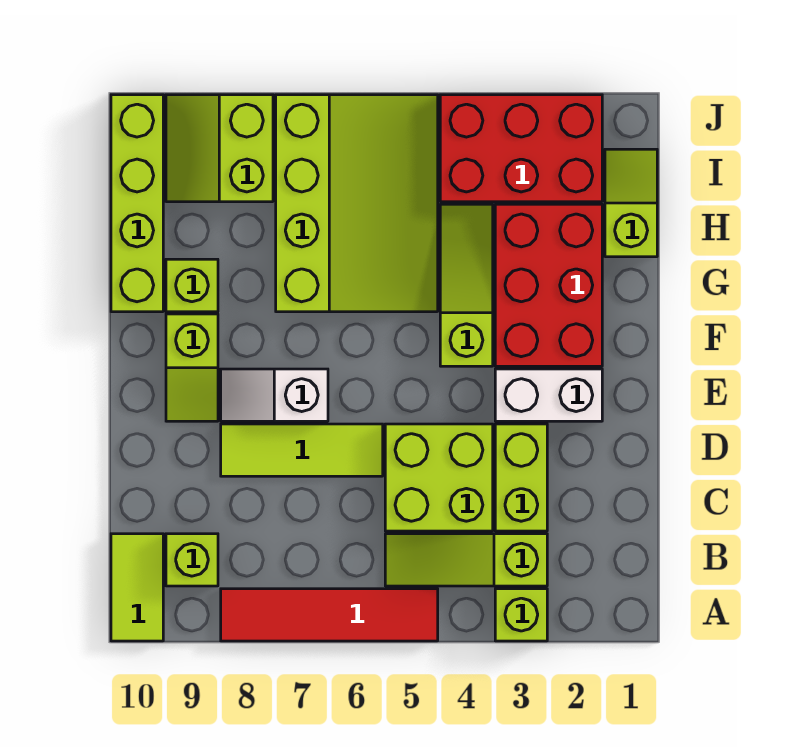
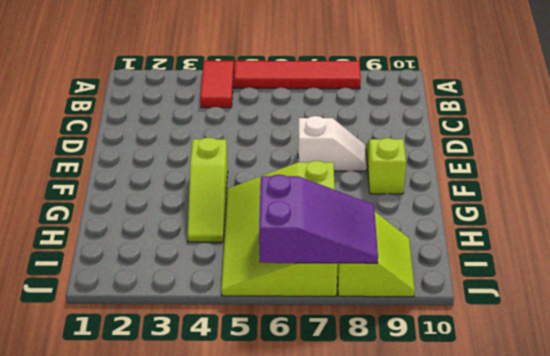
red tile A4:B4 level 1 -> lime slope B3:B5 level 1 top 3
purple slope I6:J8 level 2 top 6 -> none
none -> lime brick A3 level 1
none -> lime tile A10:B10 level 1
none -> lime brick B9 level 1

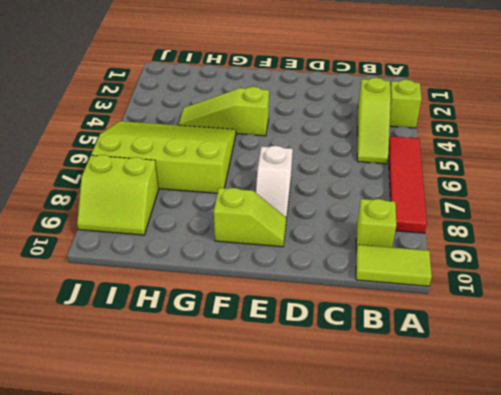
none -> lime brick C3:D3 level 1
none -> lime brick C4:D5 level 1
none -> lime tile D6:D8 level 1

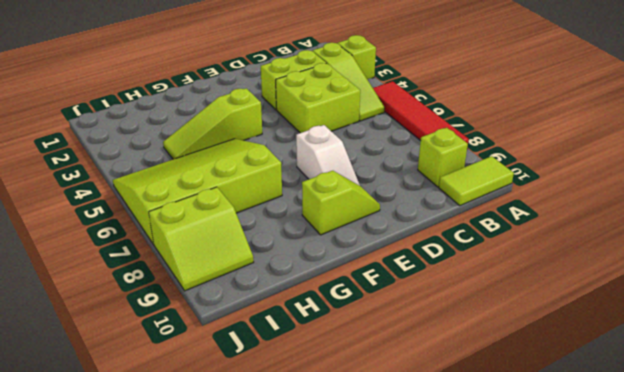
none -> lime tile D6:D8 level 1
none -> white brick E2:E3 level 1
none -> red brick F2:H3 level 1

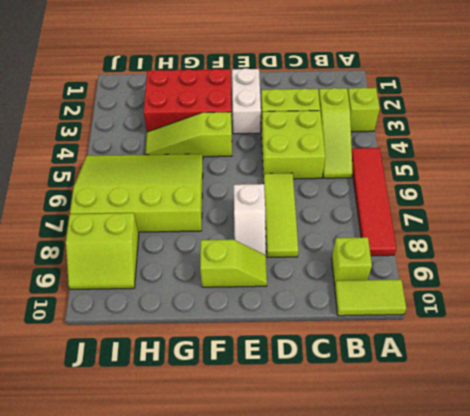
none -> lime brick G9 level 1
none -> lime brick G10:J10 level 1
none -> lime slope H1:I1 level 1 top H

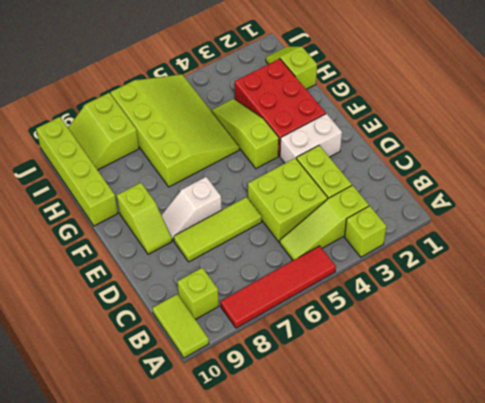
none -> lime brick G9 level 1
none -> red brick I2:J4 level 1

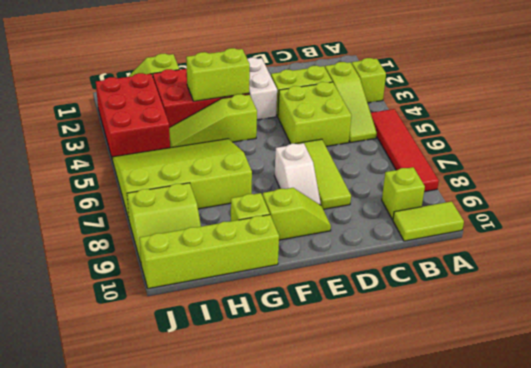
lime brick F3:G3 level 2 -> none

